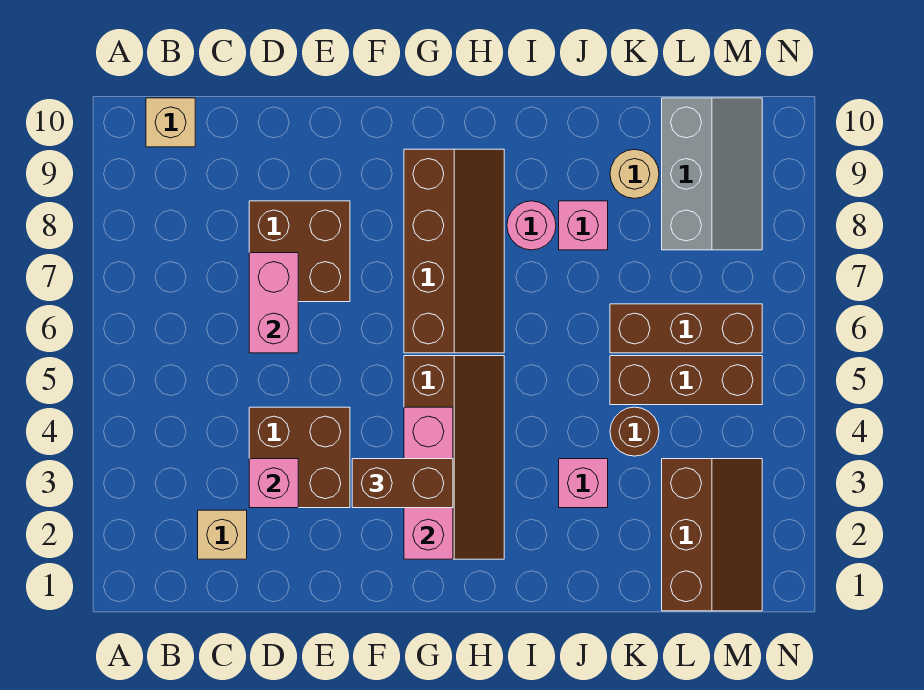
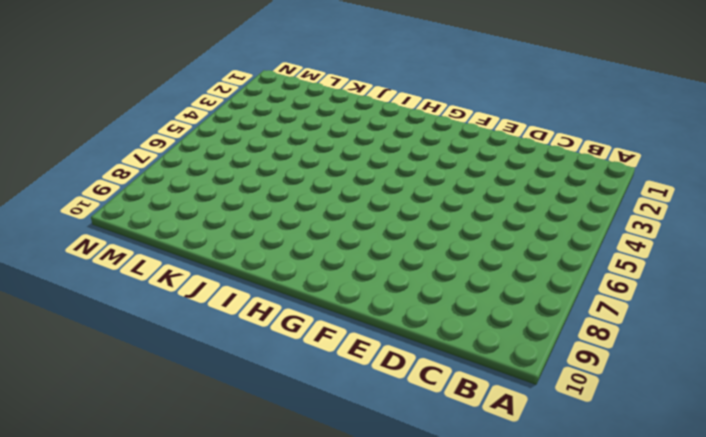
none -> tan brick B10 level 1
none -> tan brick C2 level 1
none -> brown brick D3:E4 level 1

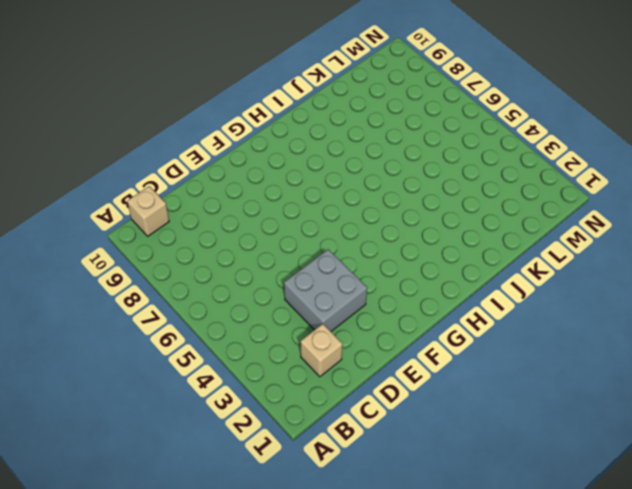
grey brick D3:E4 level 1 -> brown brick D3:E4 level 1
none -> brown brick D7:E8 level 1
none -> brown slope G2:H5 level 1 top G
none -> brown slope G6:H9 level 1 top G

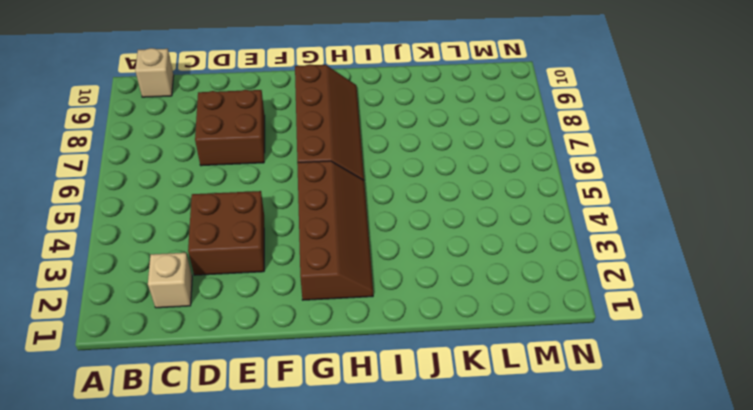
none -> pink round brick I8 level 1
none -> pink brick J3 level 1
none -> pink brick J8 level 1

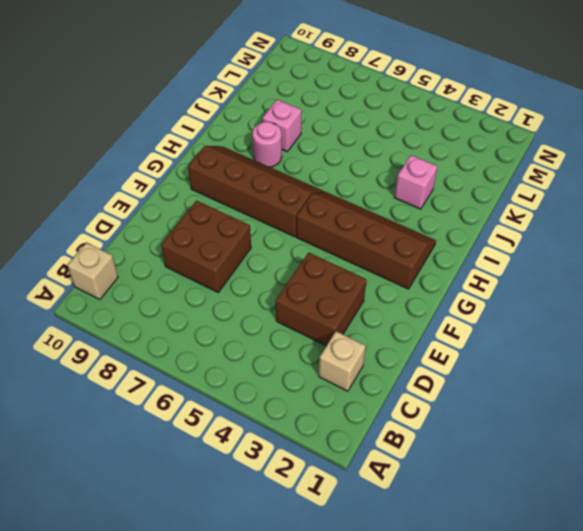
none -> brown round brick K4 level 1
none -> brown brick K5:M5 level 1
none -> brown brick K6:M6 level 1

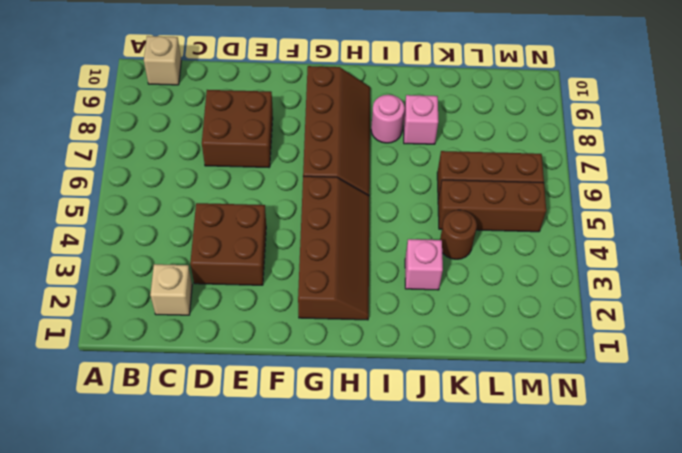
none -> tan round brick K9 level 1
none -> brown slope L1:M3 level 1 top L
none -> grey slope L8:M10 level 1 top L

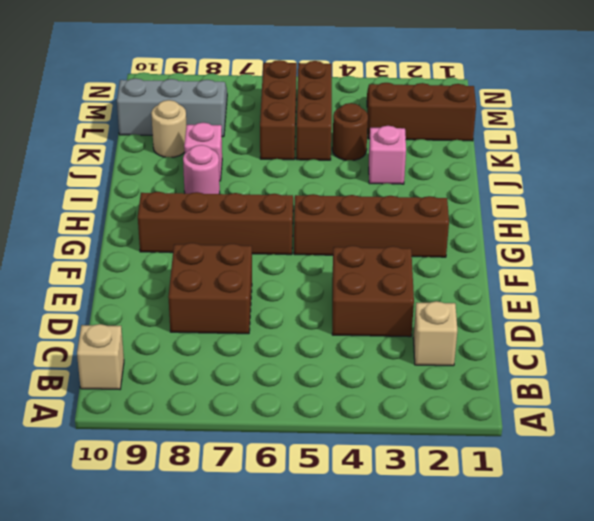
none -> pink brick D3 level 2
none -> pink brick D6:D7 level 2
none -> pink brick G2:G4 level 2

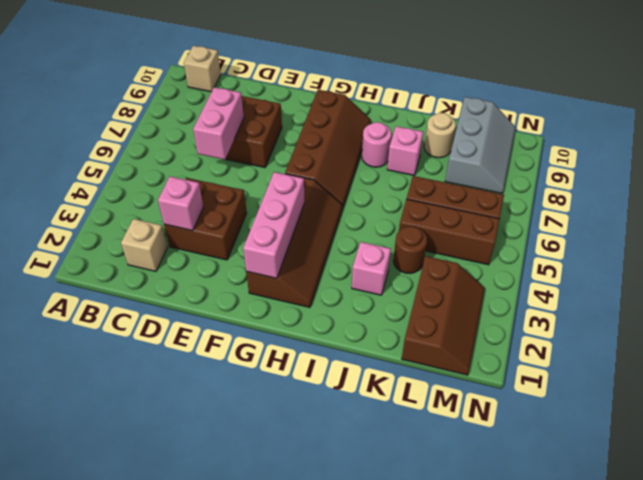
none -> brown brick F3:G3 level 3

